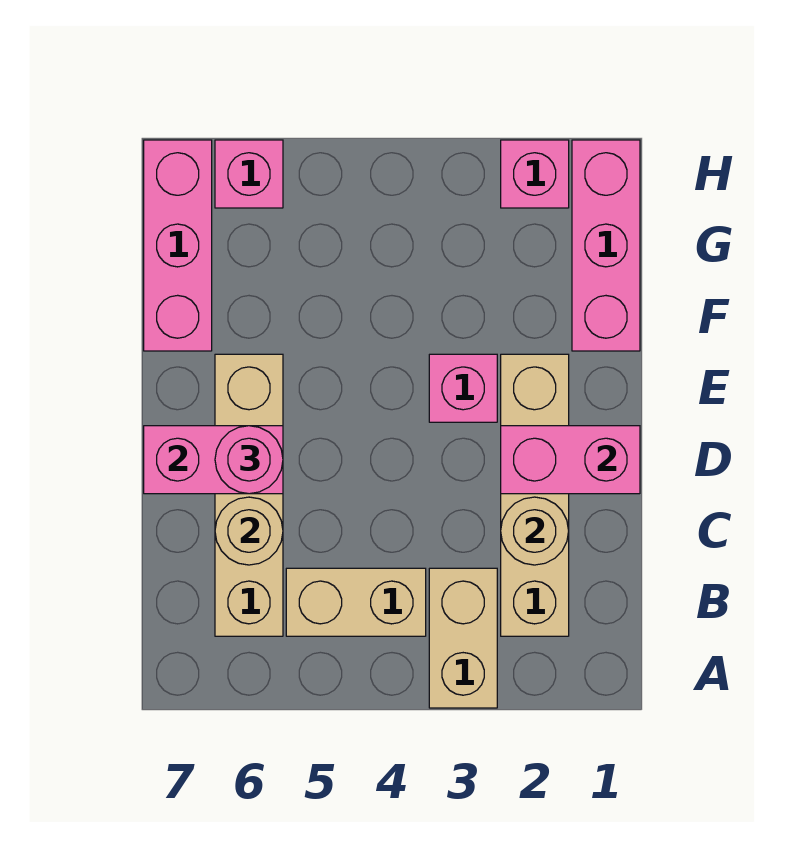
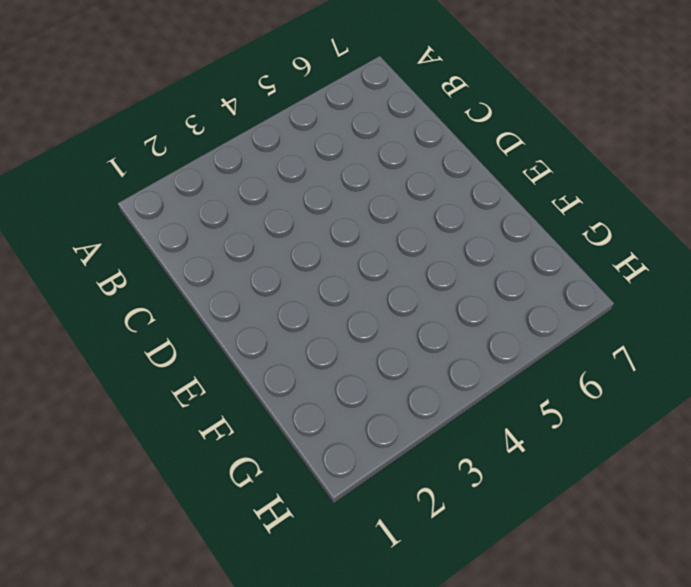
none -> tan brick A3:B3 level 1
none -> tan brick B2:E2 level 1
none -> tan brick B4:B5 level 1

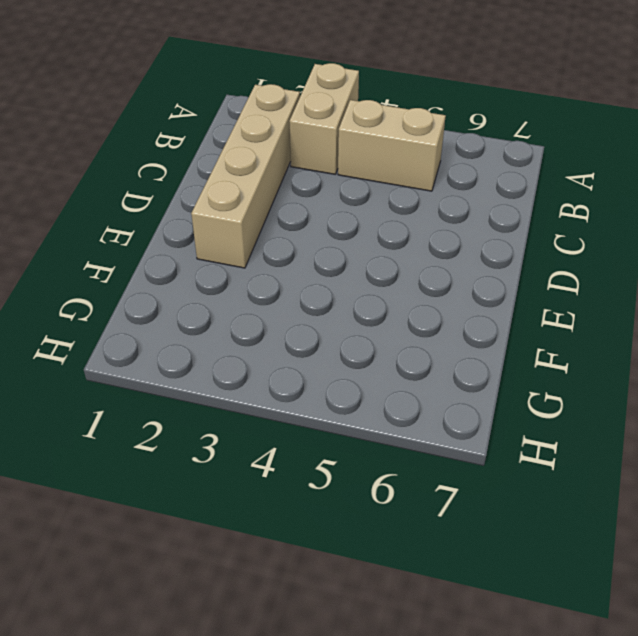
none -> tan brick B6:E6 level 1
none -> pink brick E3 level 1
none -> pink brick F1:H1 level 1

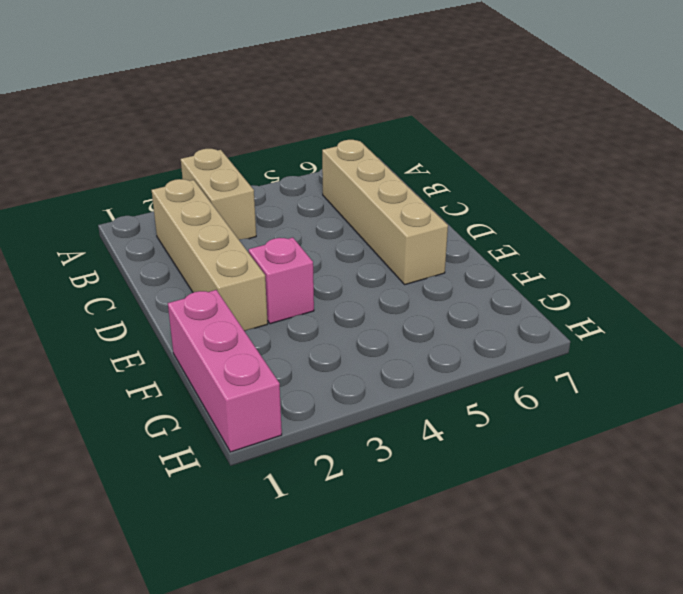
none -> tan brick B4:B5 level 1
none -> pink brick F7:H7 level 1
none -> pink brick H2 level 1

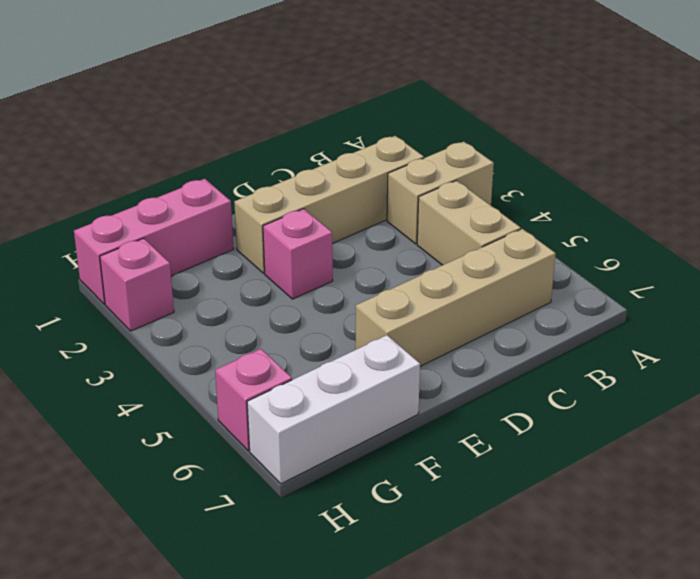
white brick F7:H7 level 1 -> pink brick F7:H7 level 1
none -> tan round brick C2 level 2
none -> tan round brick C6 level 2
none -> pink brick D1:D2 level 2

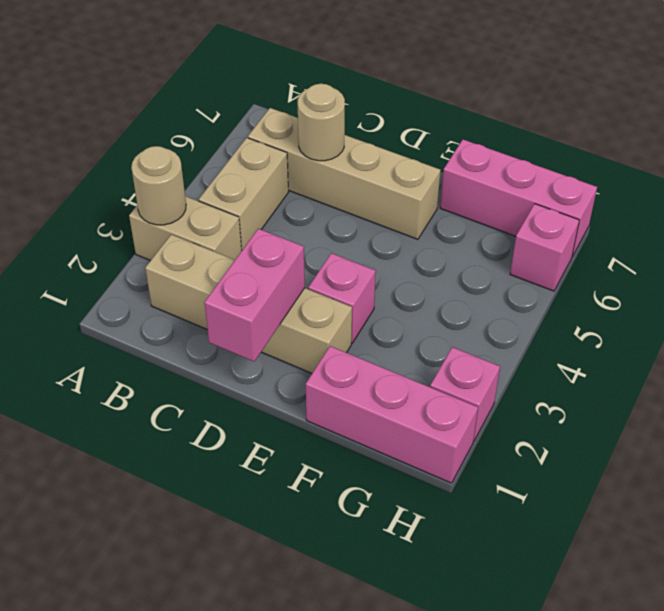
tan round brick A3 level 2 -> tan round brick C2 level 2
none -> pink brick D6:D7 level 2
none -> pink round brick D6 level 3

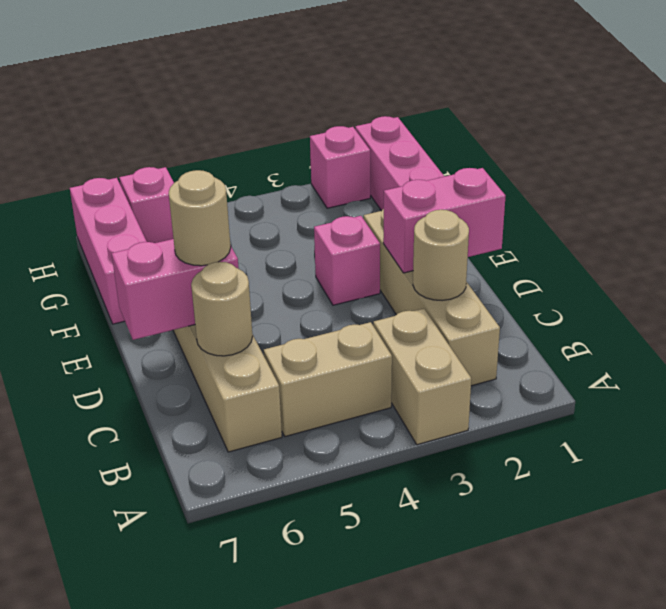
tan round brick D6 level 3 -> pink round brick D6 level 3

